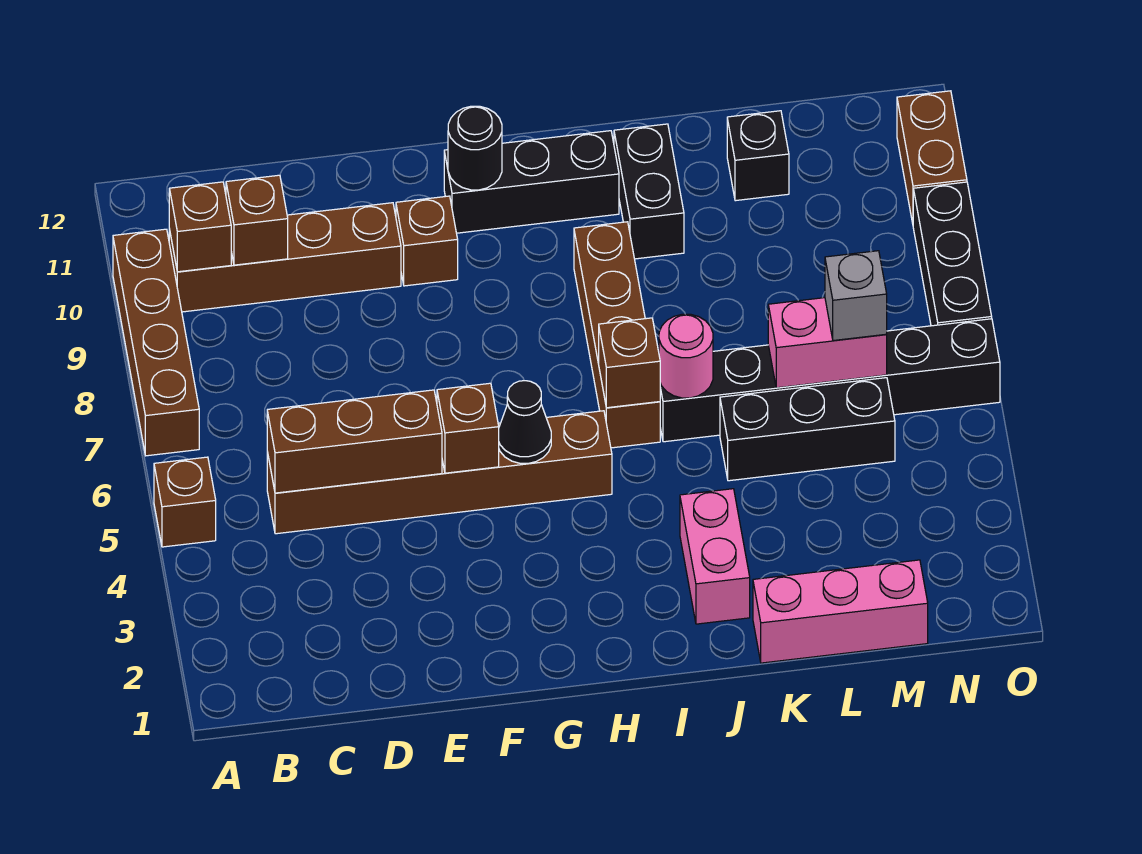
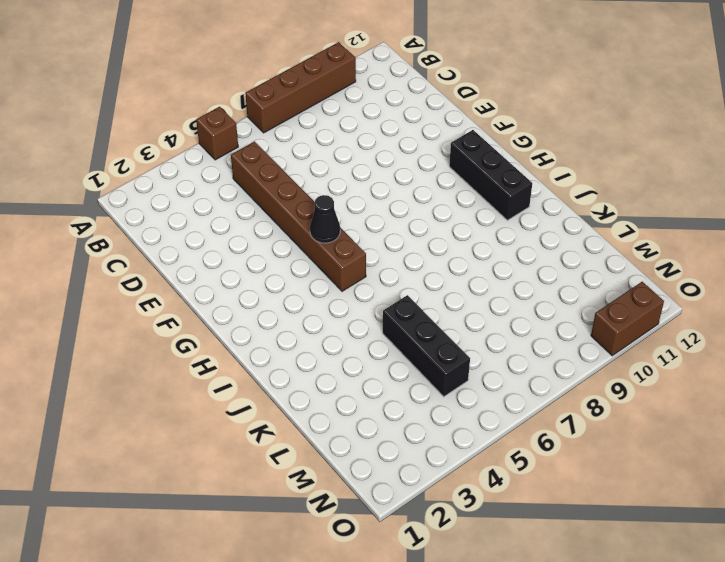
none -> brown brick B10:E10 level 1
none -> brown brick F10 level 1
none -> brown brick I6:I9 level 1

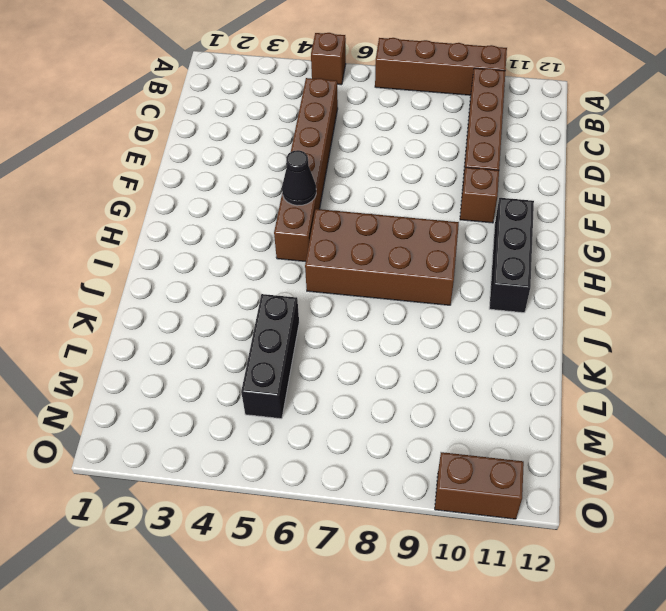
brown brick H6:I9 level 1 -> brown brick I6:I9 level 1
none -> pink brick J2:J3 level 1
none -> black brick J6:O6 level 1
none -> black brick J10:J11 level 1

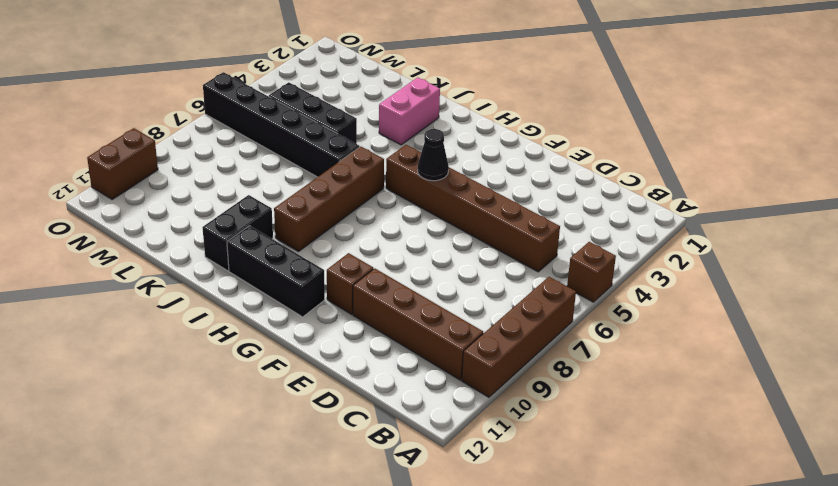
none -> pink brick K1:M1 level 1
none -> black brick L11 level 1
none -> black brick O7:O9 level 1

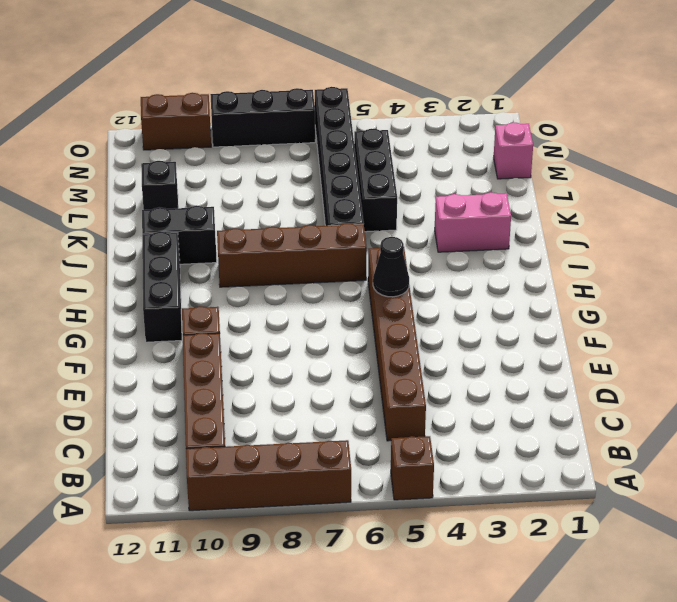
pink brick M1 level 1 -> pink brick K1:M1 level 1
none -> brown brick B10 level 2
none -> brown brick C5:E5 level 2
none -> brown brick C10 level 2

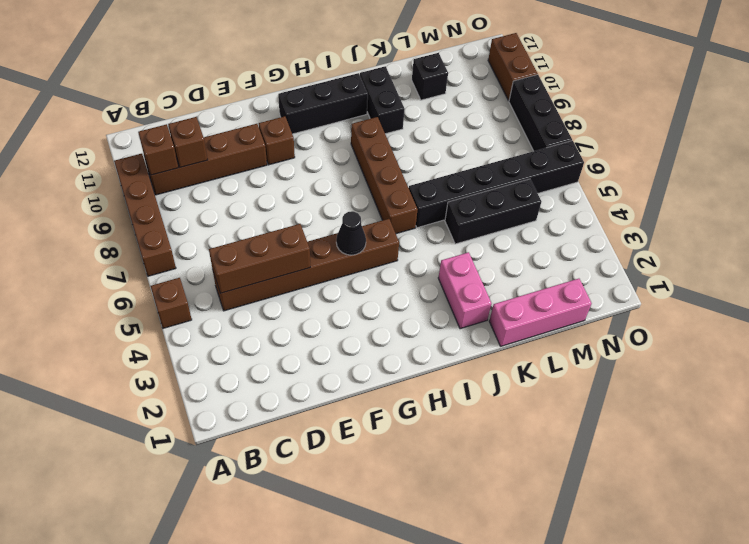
none -> brown brick F5 level 2
none -> black round brick G11 level 2
none -> brown brick I6 level 2

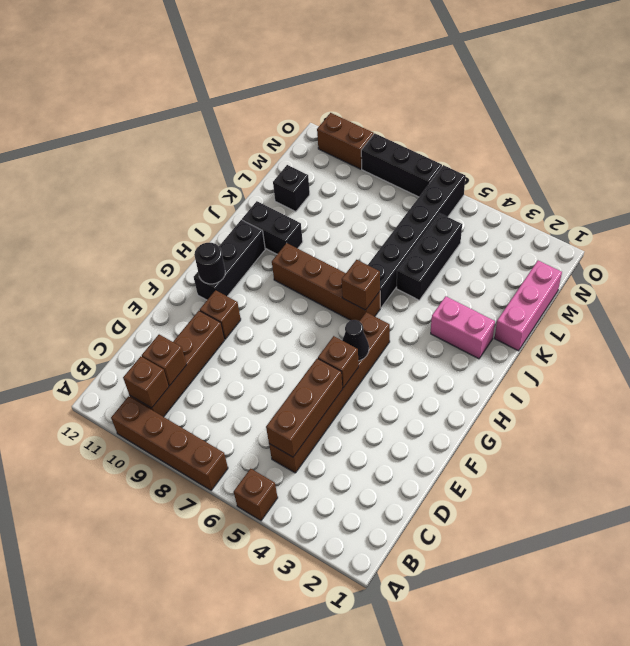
none -> pink round brick J6 level 2
none -> pink brick L6:M6 level 2
none -> grey brick M6 level 3

